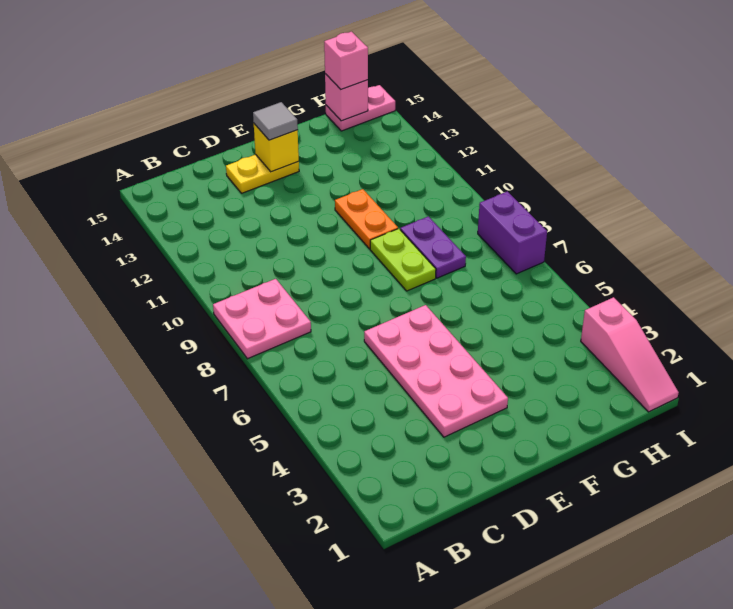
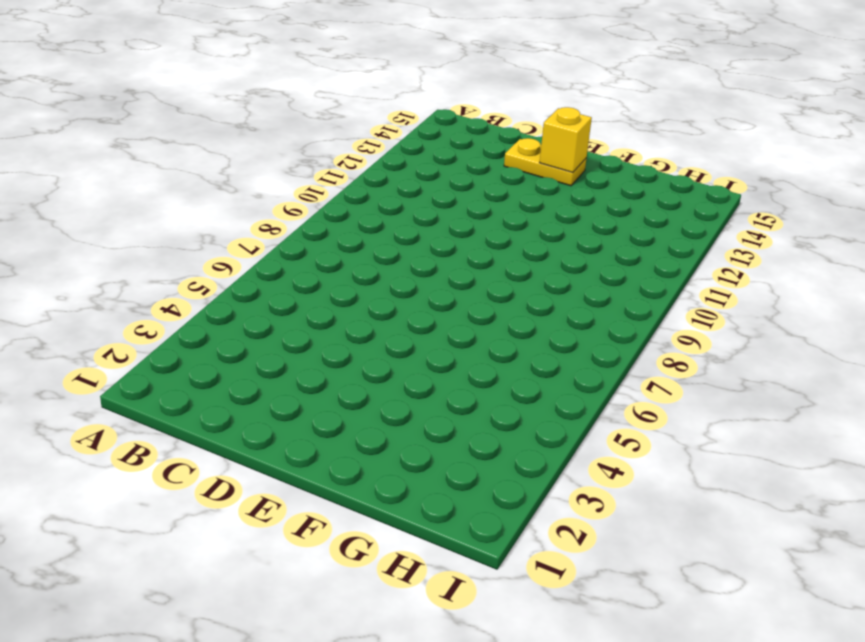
none -> pink plate A8:B9 level 1
none -> pink plate D3:E6 level 1
none -> lime plate F8:F9 level 1

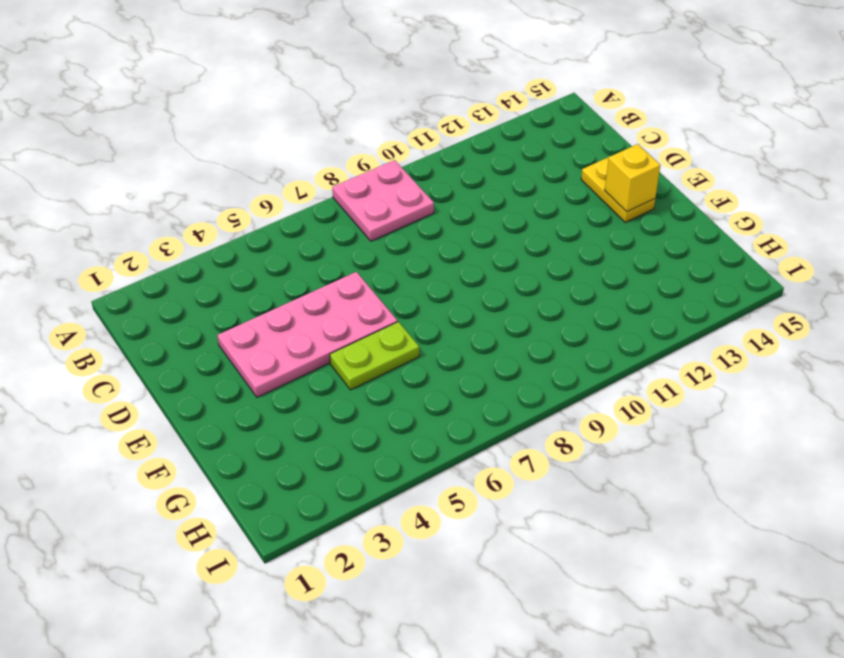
lime plate F5:F6 level 1 -> lime plate F8:F9 level 1
none -> orange plate F10:F11 level 1
none -> purple plate G8:G9 level 1
none -> pink plate H15:I15 level 1

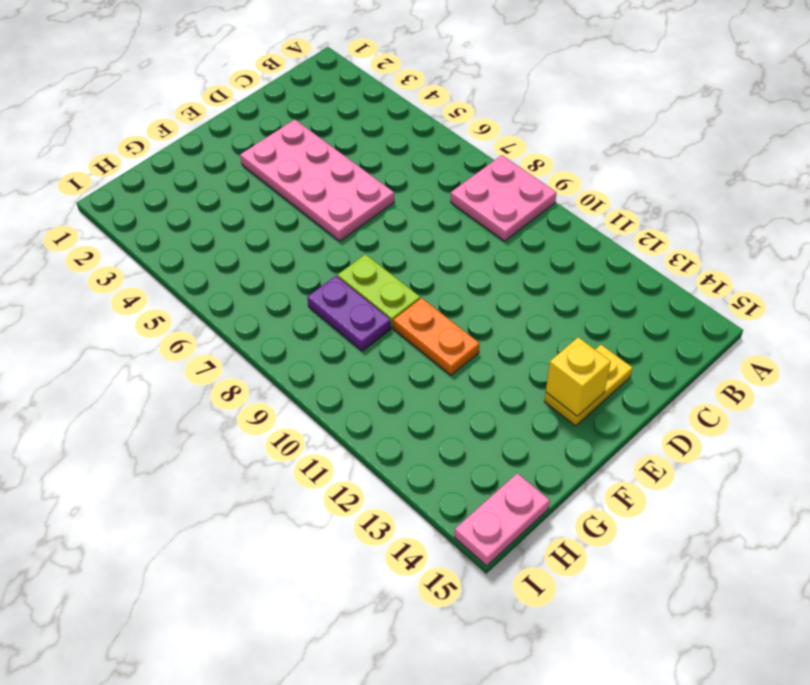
none -> pink slope I1:I3 level 1 top 3
none -> purple brick I7:I8 level 1
none -> pink brick H15 level 2

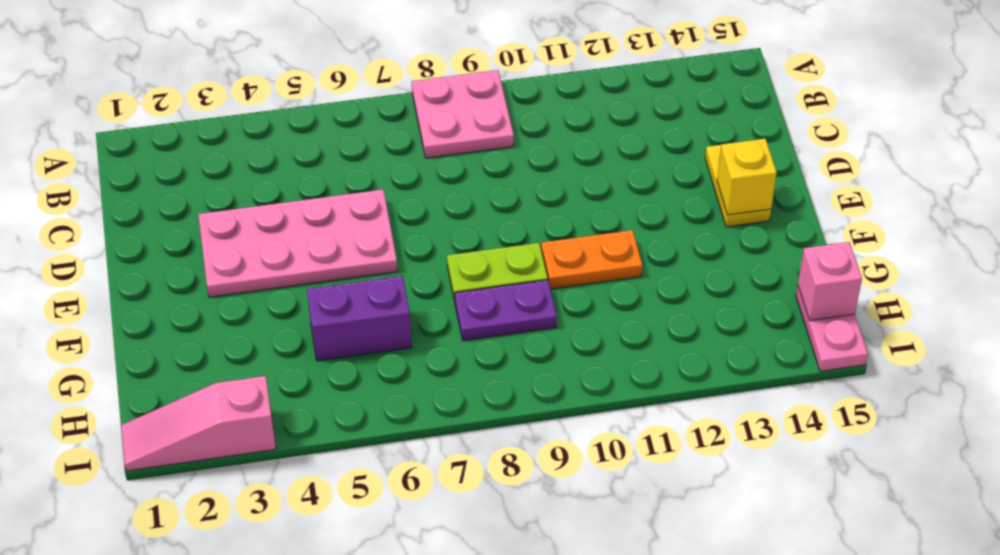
purple brick G5:G6 level 1 -> purple brick I7:I8 level 1
none -> grey tile E14 level 3
none -> pink brick H15 level 3

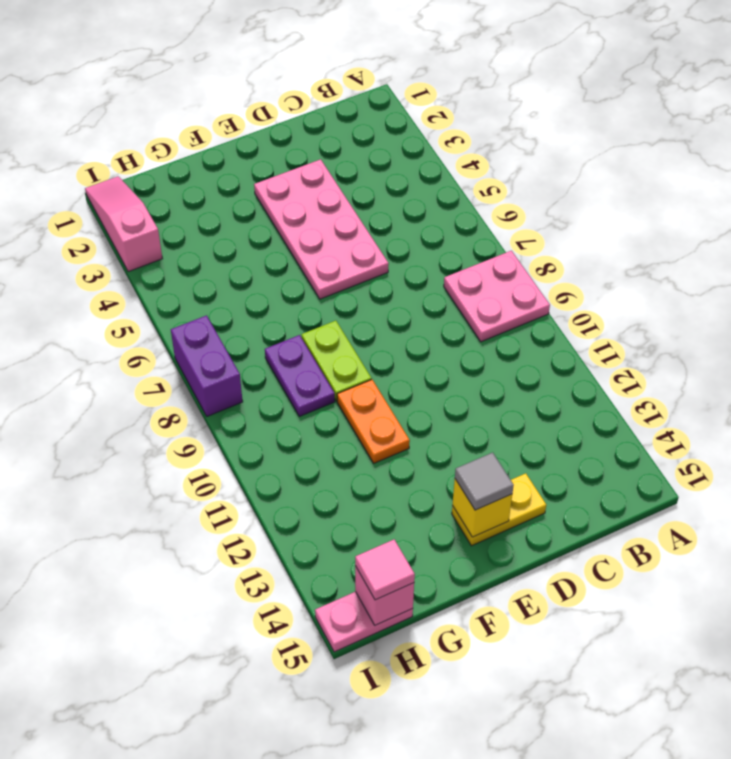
pink tile H15 level 3 -> pink brick H15 level 3

